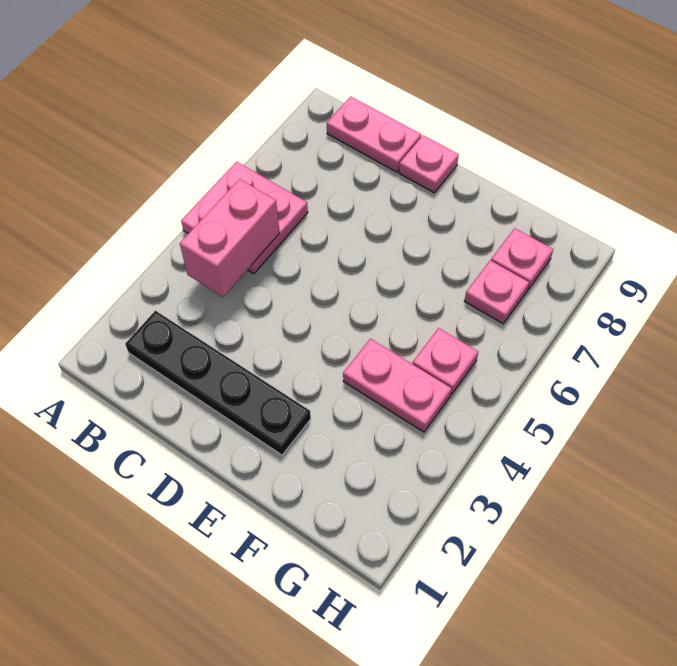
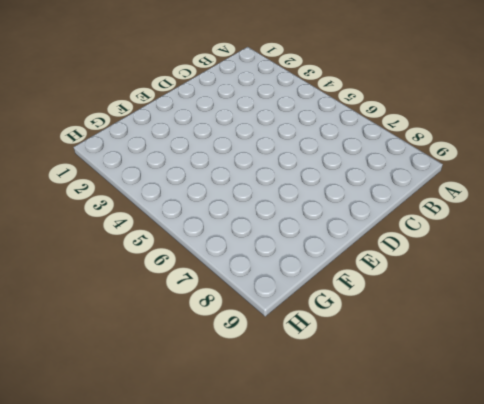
none -> pink plate A5:B6 level 1
none -> black plate B2:E2 level 1

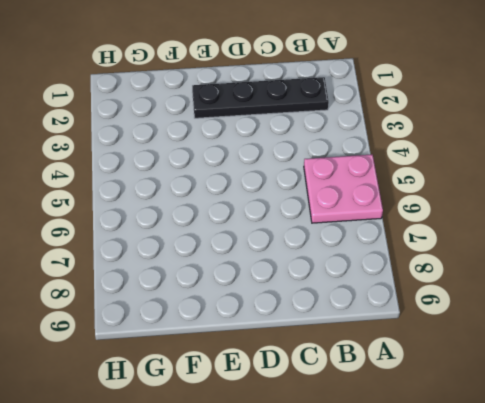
none -> pink plate B9:C9 level 1
none -> pink plate D9 level 1

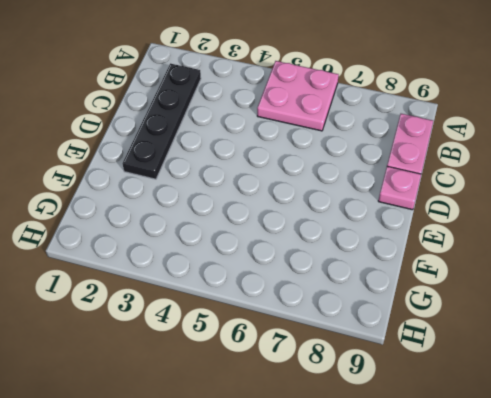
none -> pink plate F4:G4 level 1
none -> pink plate G5 level 1

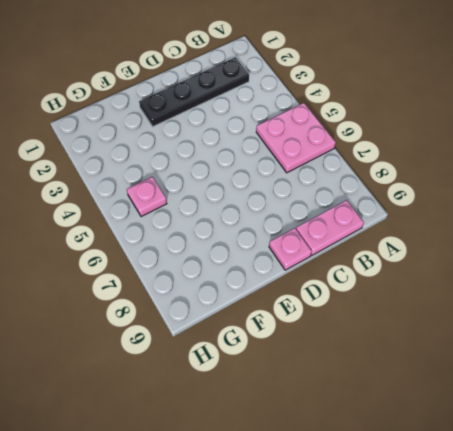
none -> pink plate F4:G4 level 1
none -> pink plate G7 level 1

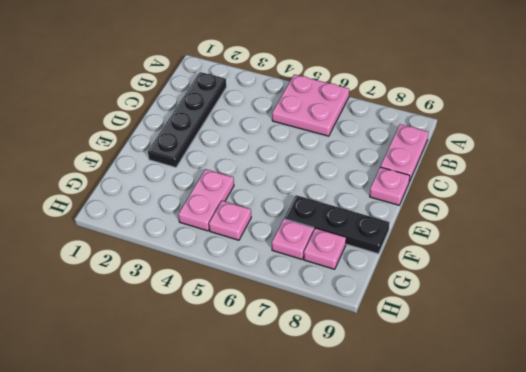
black plate F7:F9 level 1 -> none
none -> pink brick B4:B5 level 2

